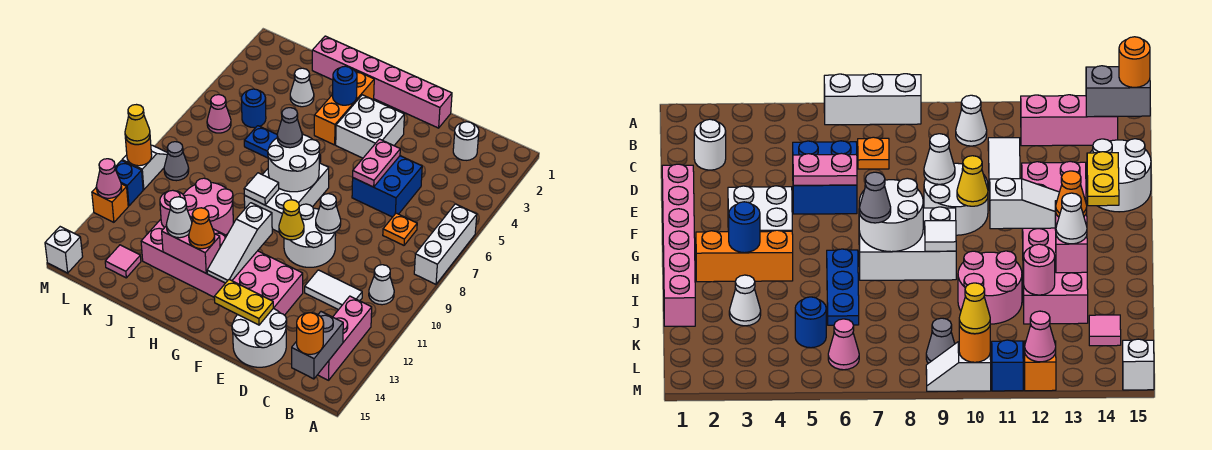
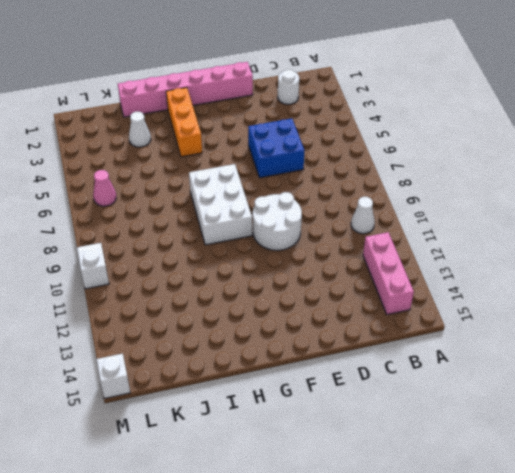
none -> white brick A6:A8 level 1
none -> orange plate C7 level 1
none -> white tile C11:D11 level 1
none -> white round brick D14:E15 level 1

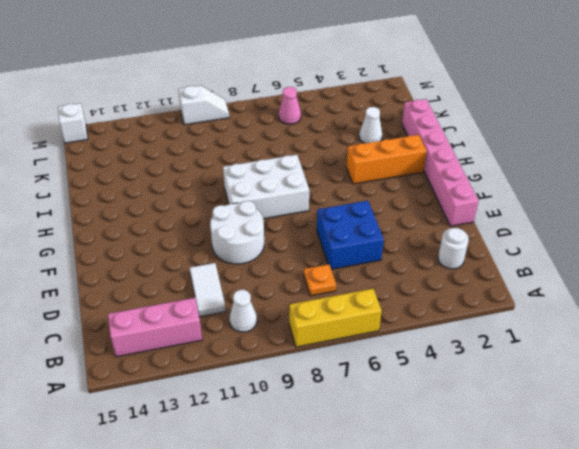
yellow brick A6:A8 level 1 -> white brick A6:A8 level 1
none -> white round brick D14:E15 level 1
none -> pink brick E12:J13 level 1
none -> white brick F3:G4 level 1
none -> blue plate H6:J6 level 1

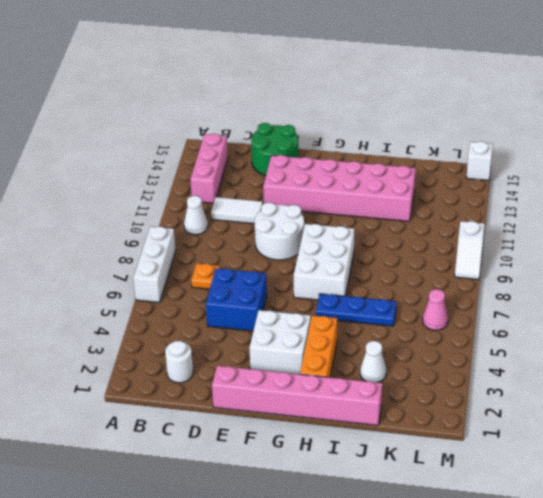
green round brick D14:E15 level 1 -> white round brick D14:E15 level 1
none -> pink round brick I10:J11 level 1
none -> blue round brick K5 level 1
none -> pink tile K14 level 1
none -> grey cone L9 level 1

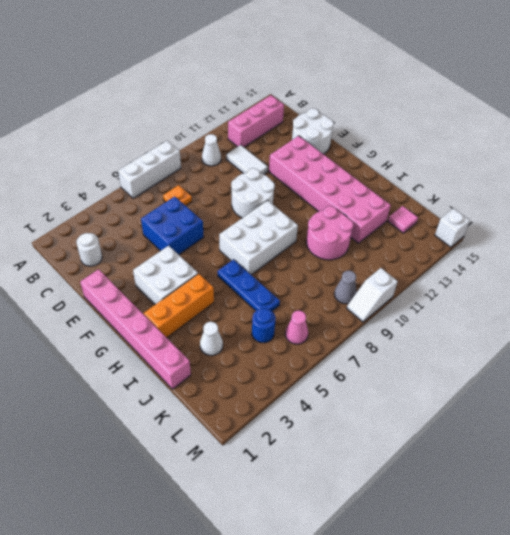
none -> blue brick M11 level 1
none -> orange brick M12 level 1
none -> grey brick B14:B15 level 2
none -> pink plate E5:E6 level 2

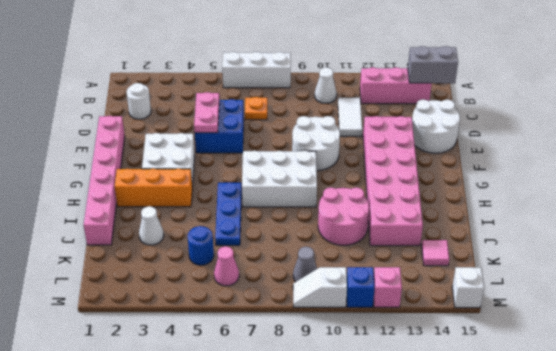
pink plate D5:E5 level 2 -> pink plate E5:E6 level 2
pink brick M12 level 1 -> orange brick M12 level 1
none -> white cone E9 level 2
none -> yellow plate E14:F14 level 2
none -> yellow cone F10 level 2
none -> white round brick G7:H8 level 2

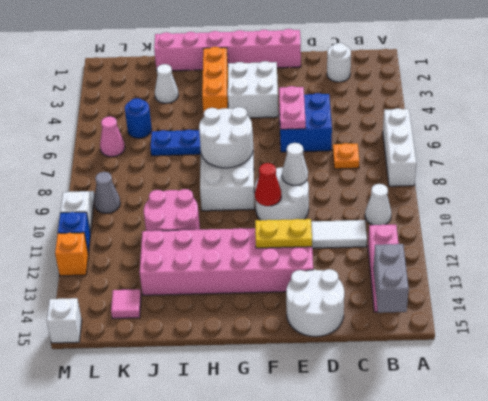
yellow plate E12:F12 level 2 -> yellow plate E14:F14 level 2
red cone F10 level 2 -> yellow cone F10 level 2
none -> white slope G11:G13 level 2 top 11
none -> blue round brick H3 level 2
none -> white tile H9 level 2
none -> pink brick H13:I13 level 2

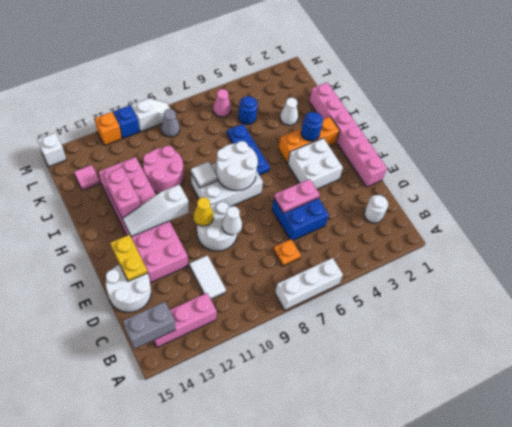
none -> white cone B10 level 1
none -> pink round brick J12 level 2
none -> orange round brick M10 level 2
none -> pink cone M12 level 2

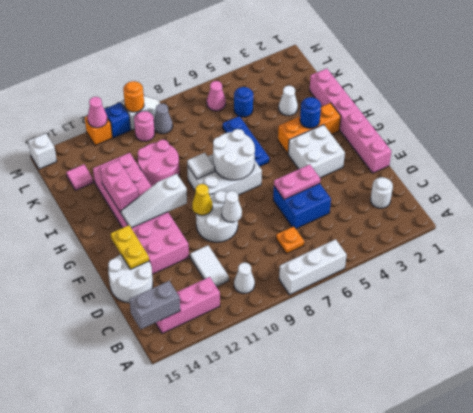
pink round brick L10 level 1 -> pink round brick J12 level 2
none -> orange round brick B15 level 3
none -> grey cone H7 level 3
none -> orange cone H13 level 3
none -> white cone I13 level 3

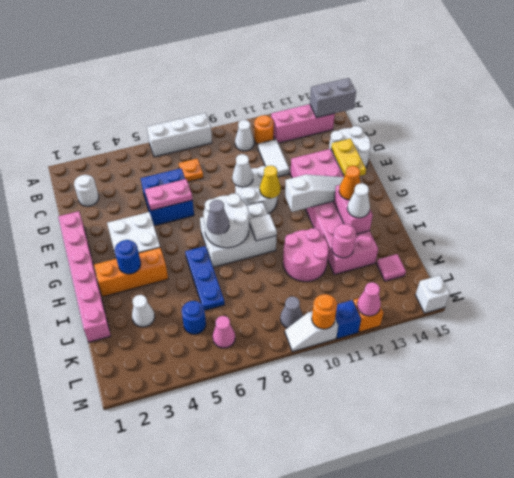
orange round brick B11 level 1 -> orange round brick B15 level 3
none -> yellow cone M10 level 3

